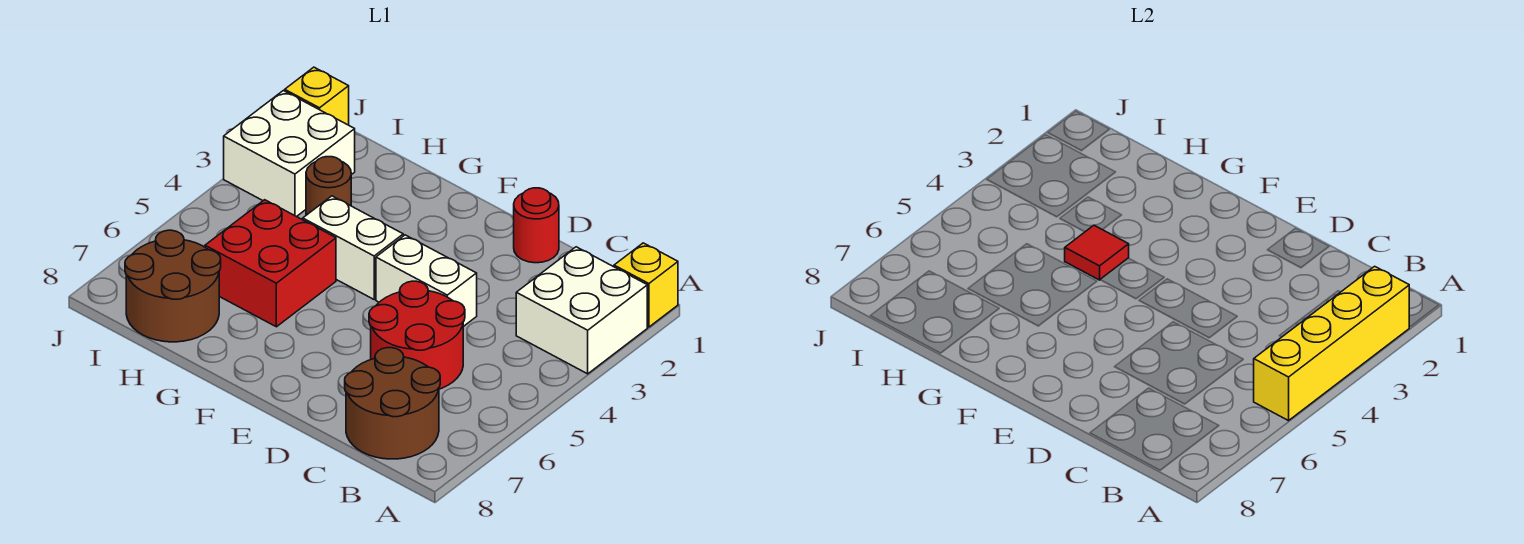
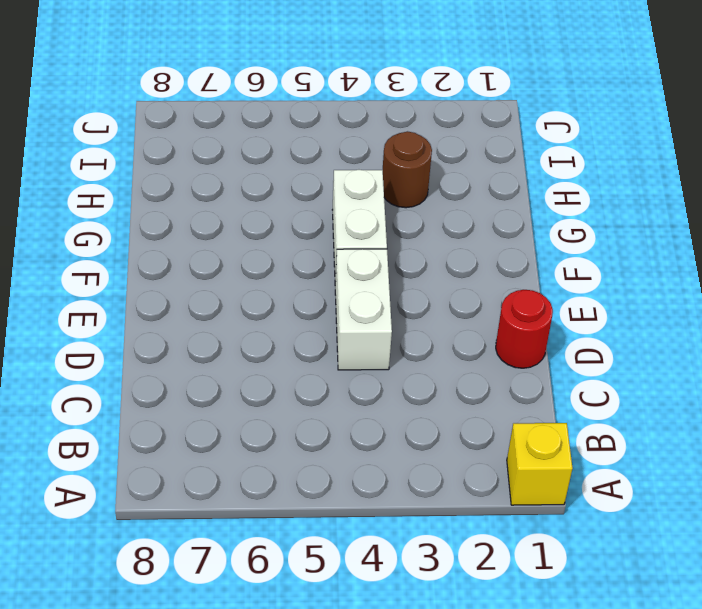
none -> white brick A2:B3 level 1
none -> brown round brick B7:C8 level 1
none -> red round brick C5:D6 level 1

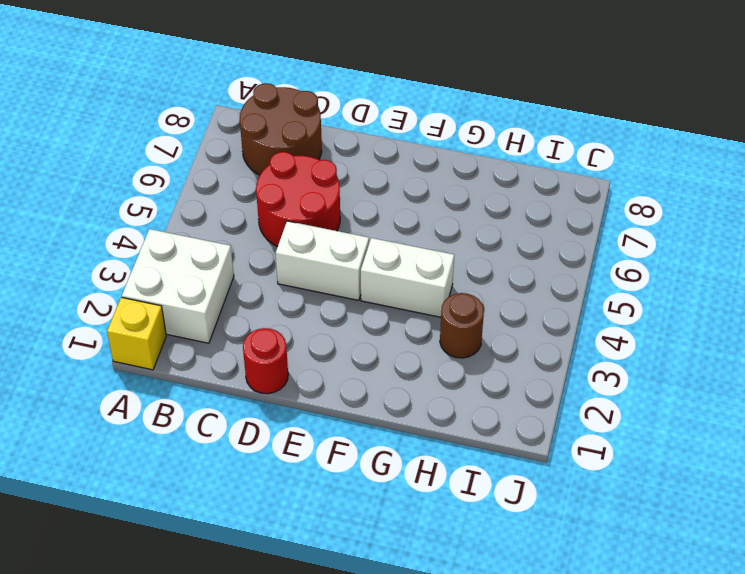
none -> red brick G5:H6 level 1
none -> brown round brick H7:I8 level 1
none -> white brick I2:J3 level 1

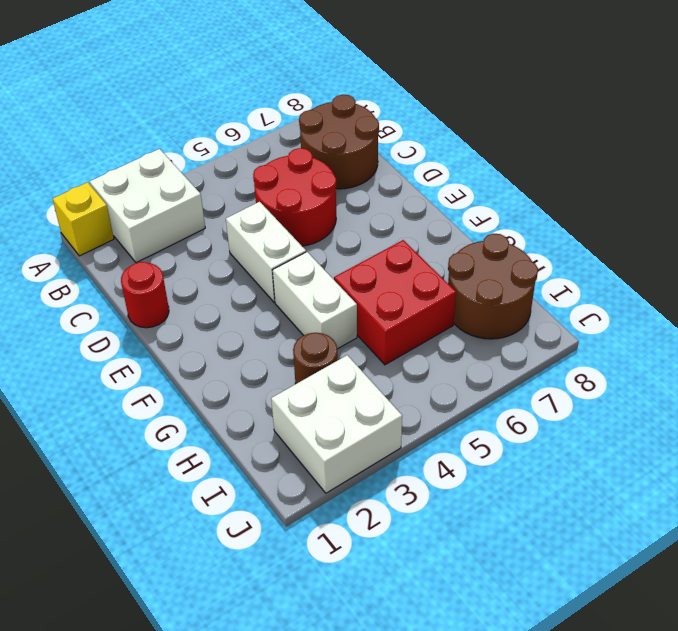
none -> yellow brick J1 level 1
none -> yellow brick A2:A5 level 2
none -> red tile G4 level 2

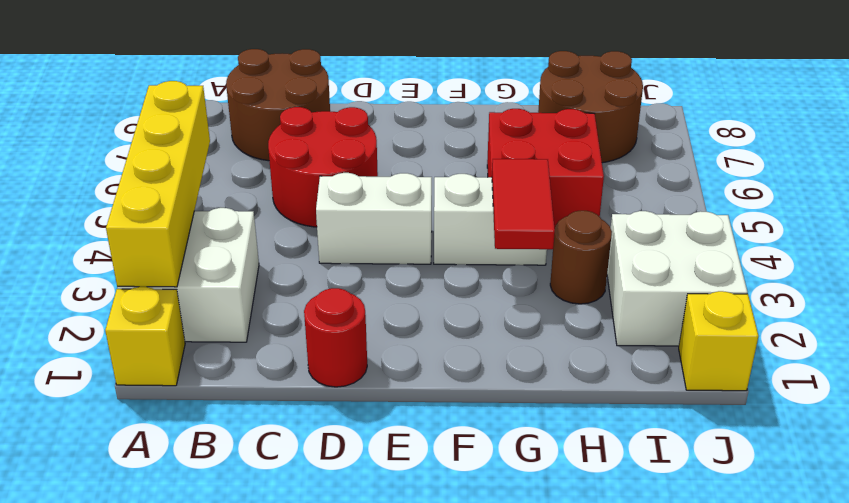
red tile G3:G4 level 2 -> red tile G4 level 2

